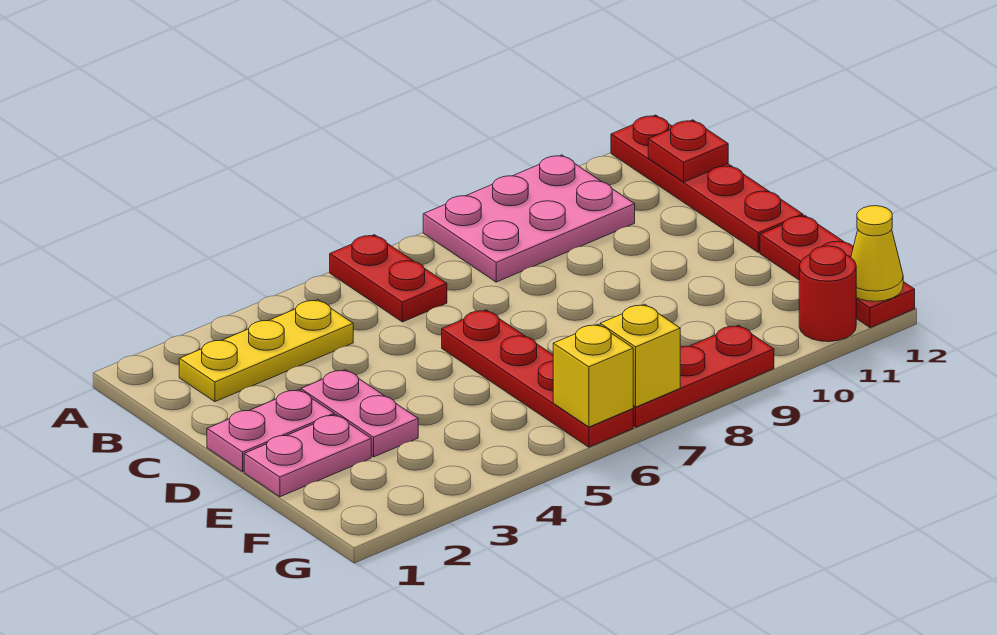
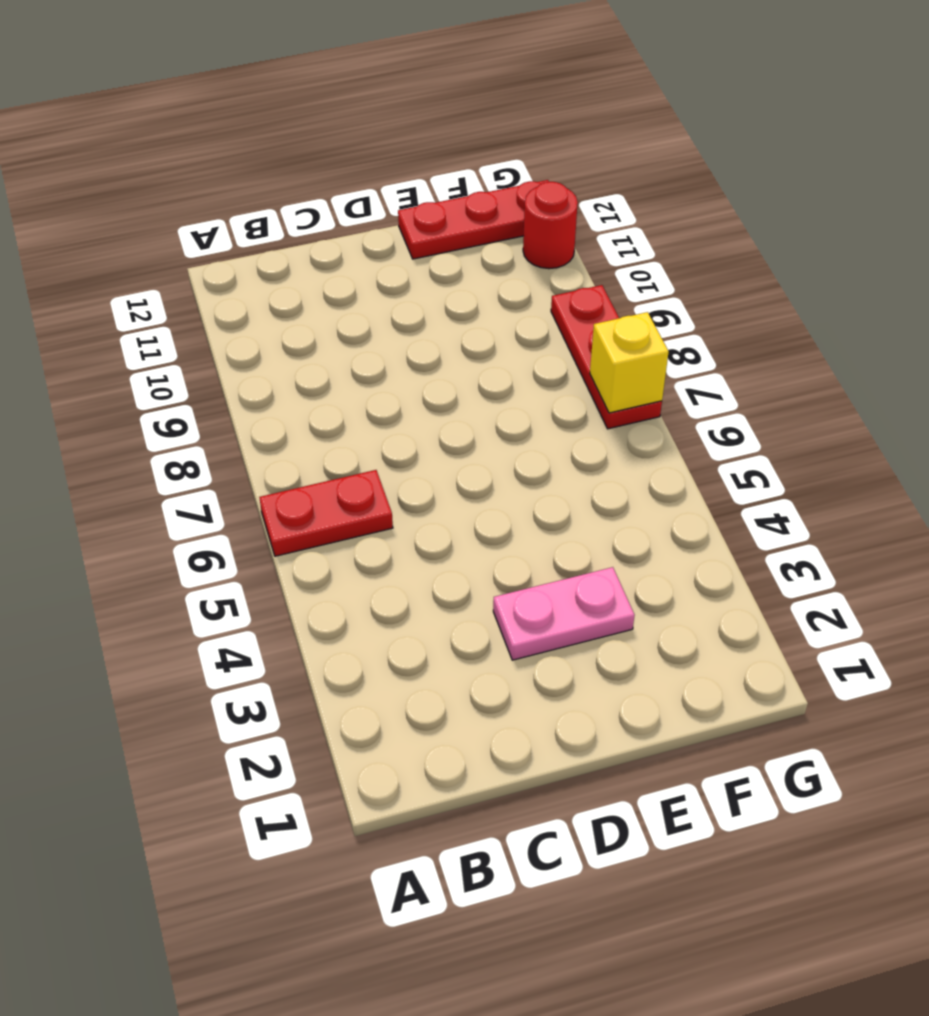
none -> pink plate A8:B10 level 1
none -> red plate A12:D12 level 1
none -> yellow plate B2:B4 level 1

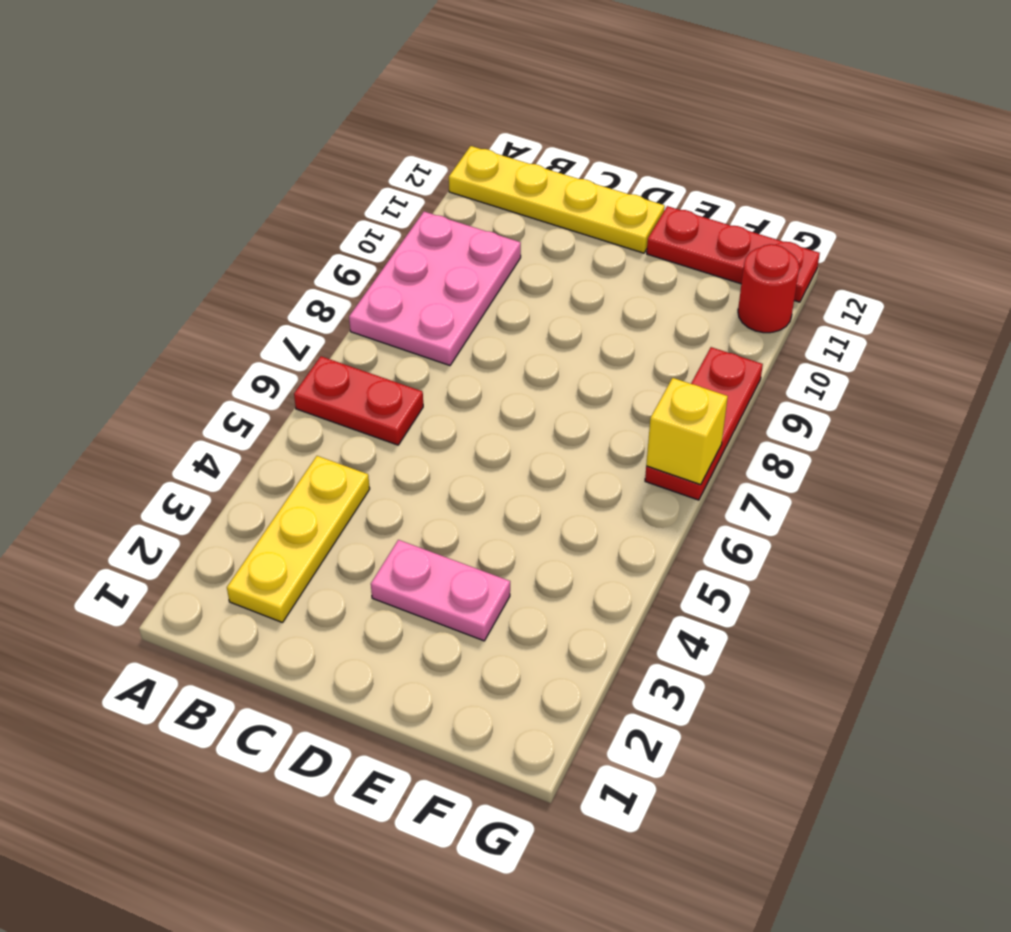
yellow plate A12:D12 level 1 -> red plate A12:D12 level 1
none -> pink plate D1:D2 level 1
none -> red plate D6:G6 level 1
none -> pink plate E1:E2 level 1

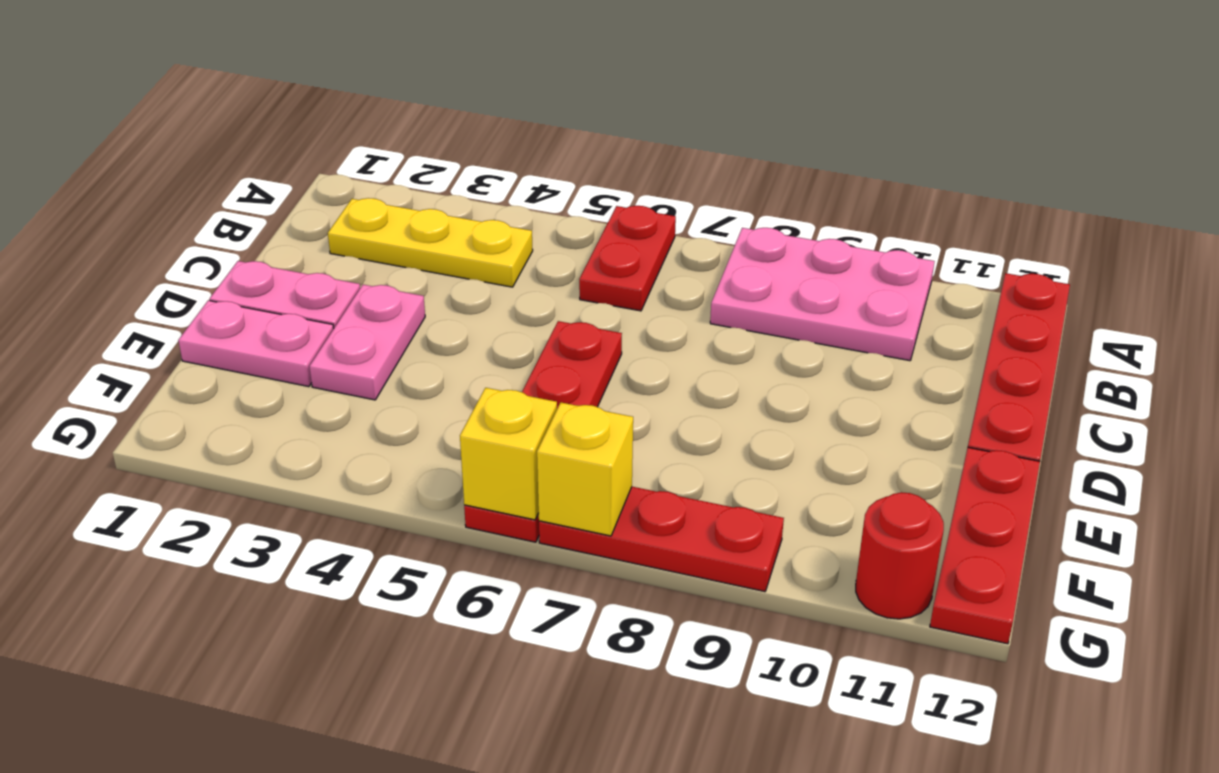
none -> red plate B12 level 2
none -> yellow cone G12 level 2

